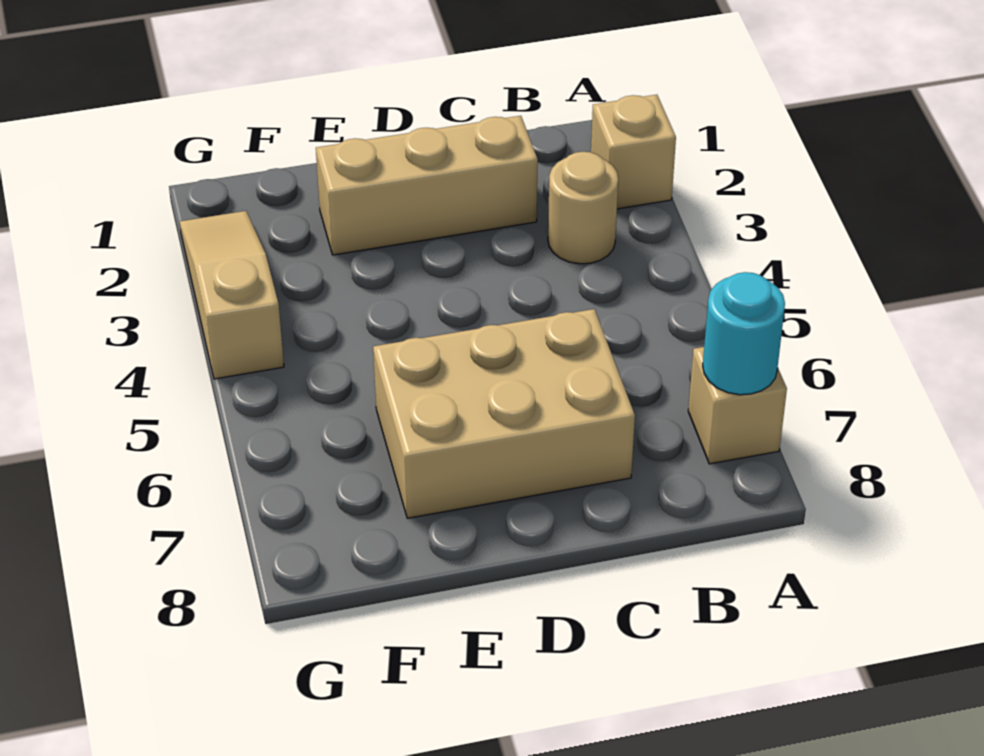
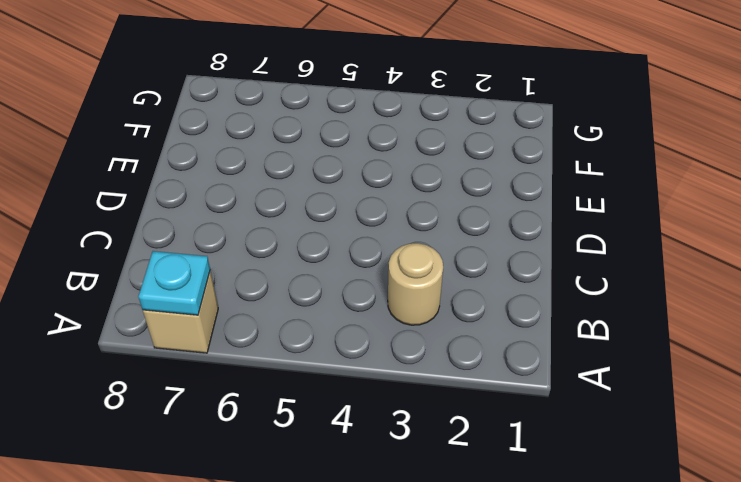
cyan plate A7 level 2 -> cyan round brick A7 level 2
none -> tan brick A2 level 1
none -> tan brick C2:E2 level 1

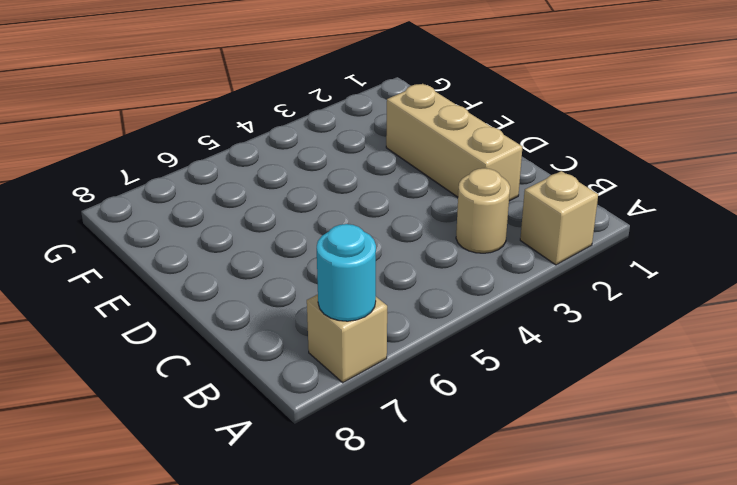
none -> tan brick C6:E7 level 1
none -> tan slope G2:G4 level 1 top 4

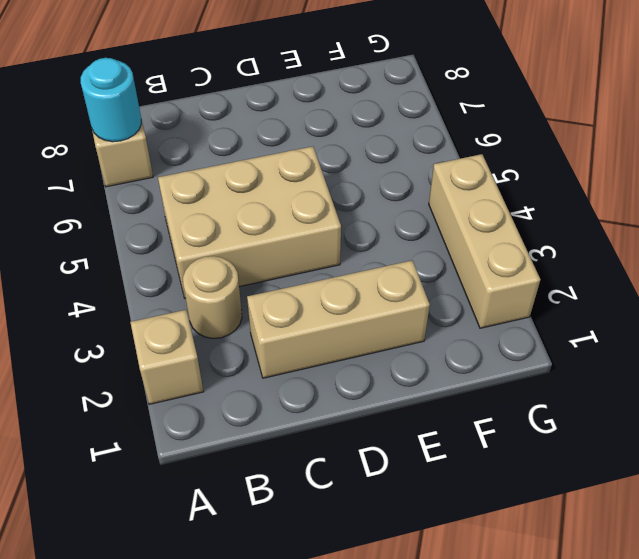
tan brick B4:D5 level 1 -> tan brick C6:E7 level 1
tan brick G2:G4 level 1 -> tan slope G2:G4 level 1 top 4

